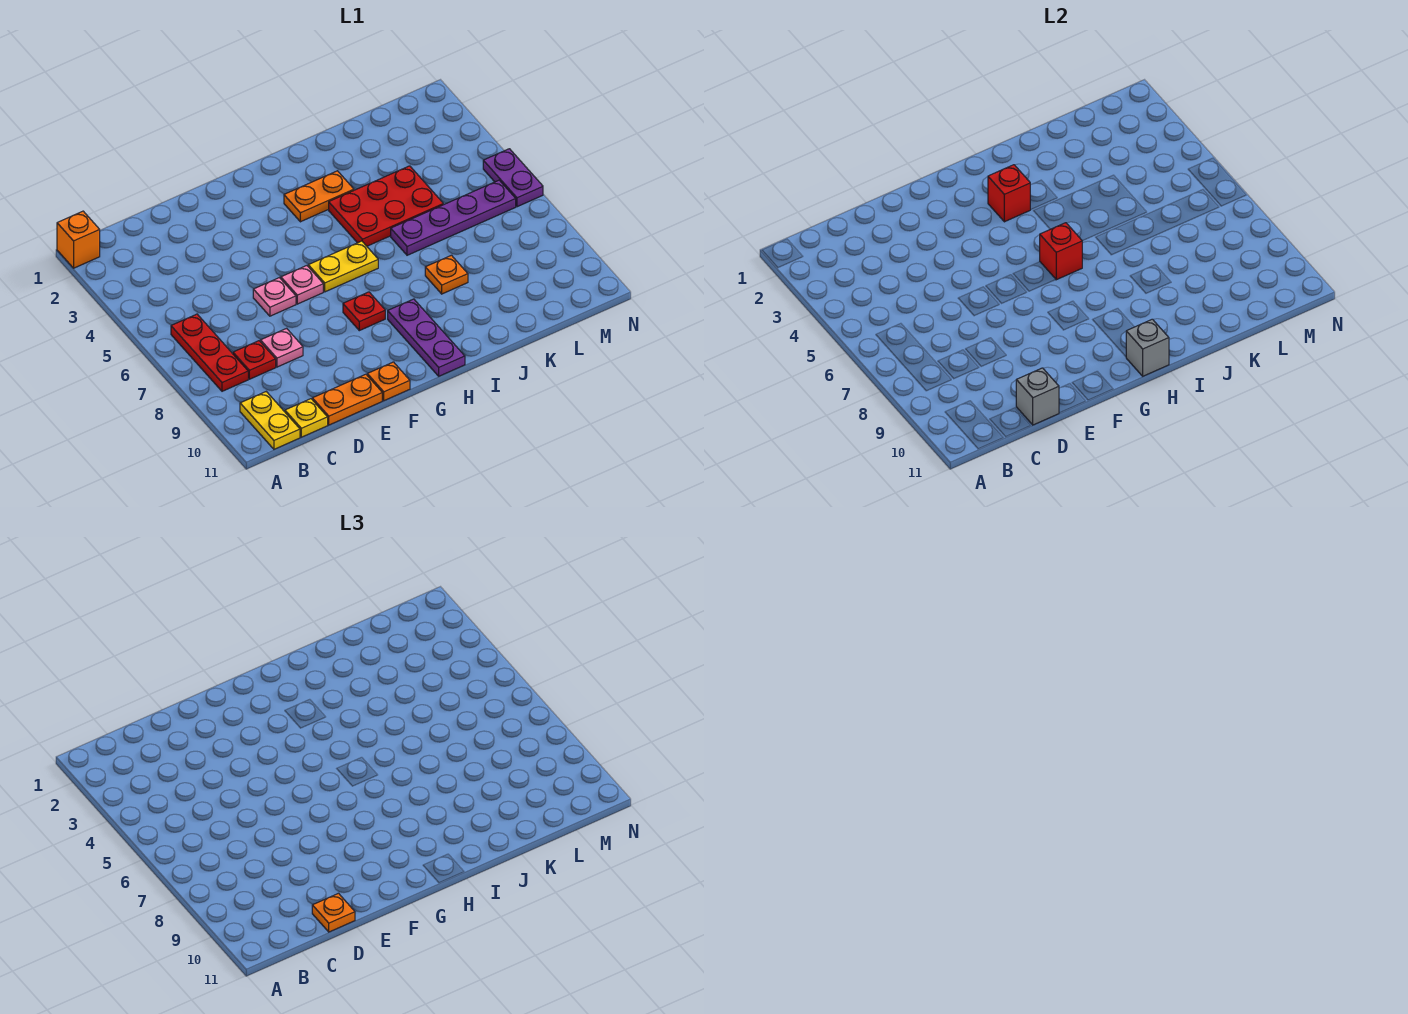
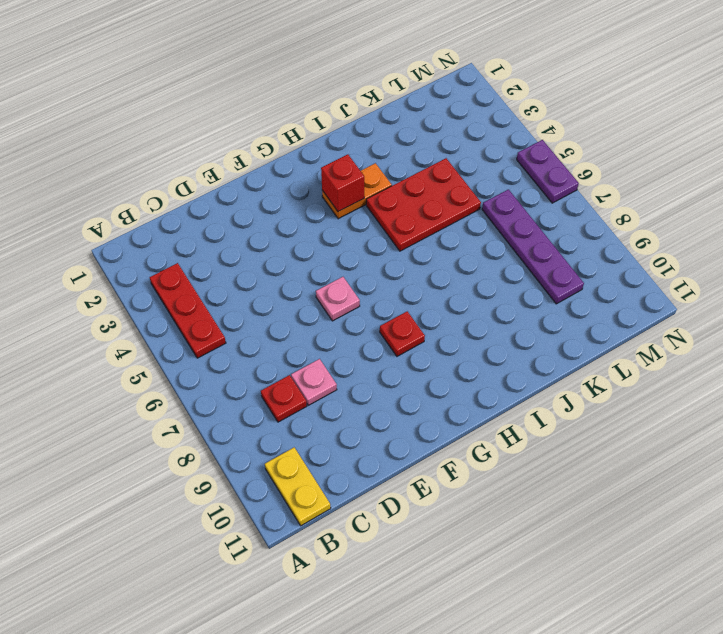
red plate B3:B5 level 1 -> red plate B6:B8 level 1
purple plate L6:L9 level 1 -> purple plate J6:M6 level 1
none -> orange brick A1 level 1
none -> yellow plate C11 level 1
none -> orange plate D11:E11 level 1

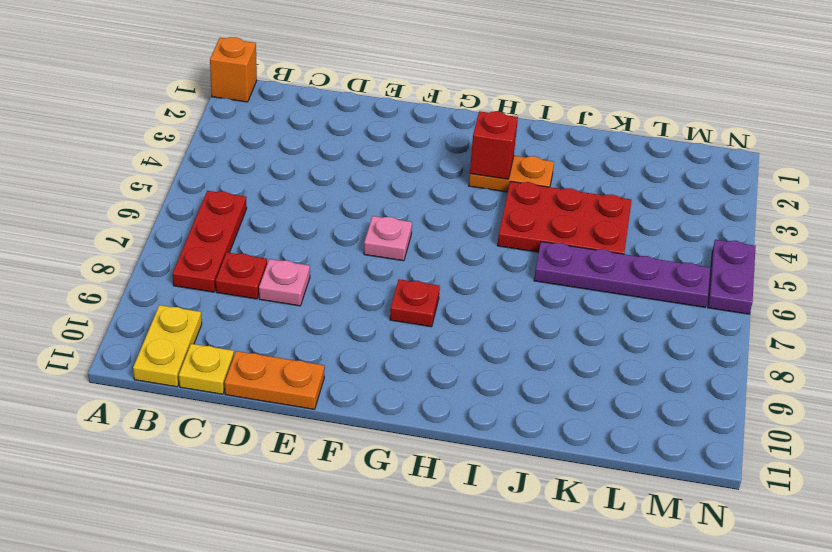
none -> pink plate E6 level 1
none -> orange plate F11 level 1
none -> yellow plate G6:H6 level 1

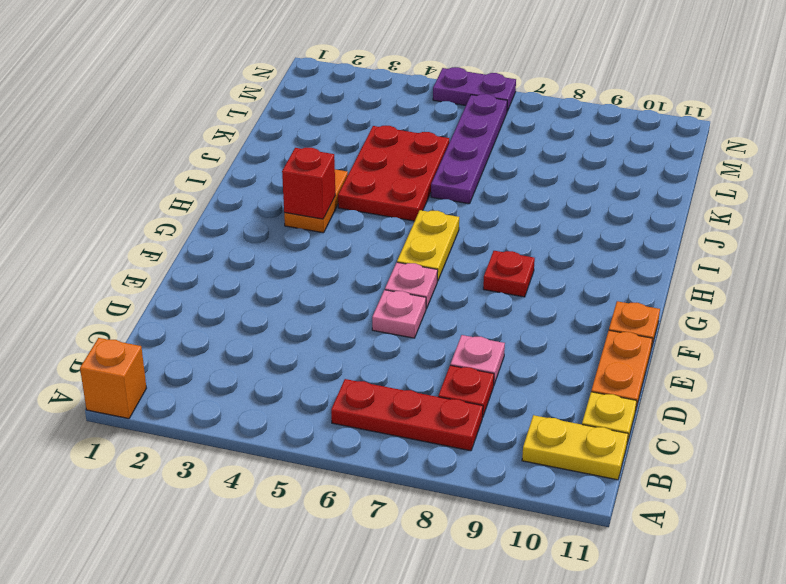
none -> purple plate H9:H11 level 1
none -> orange plate J8 level 1
none -> grey brick D11 level 2

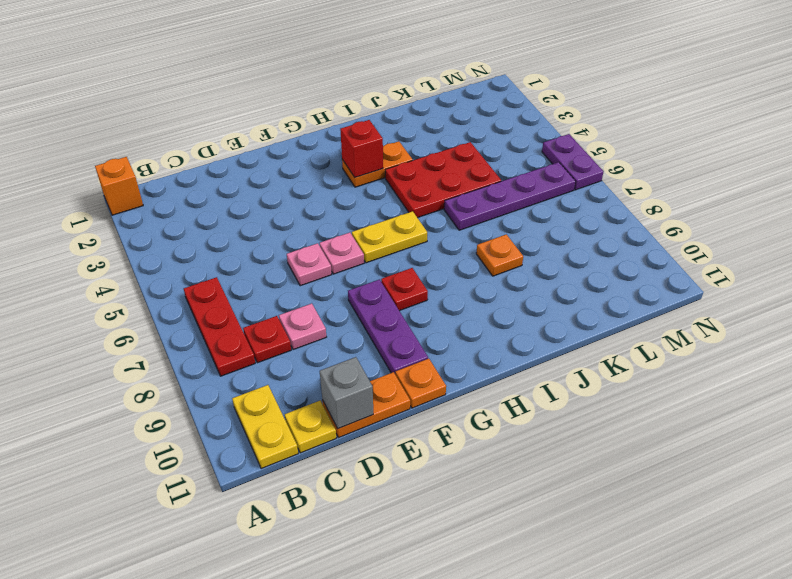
purple plate F8:F10 level 1 -> purple plate H9:H11 level 1
none -> red brick H6 level 2
none -> grey brick H11 level 2
none -> orange plate D11 level 3

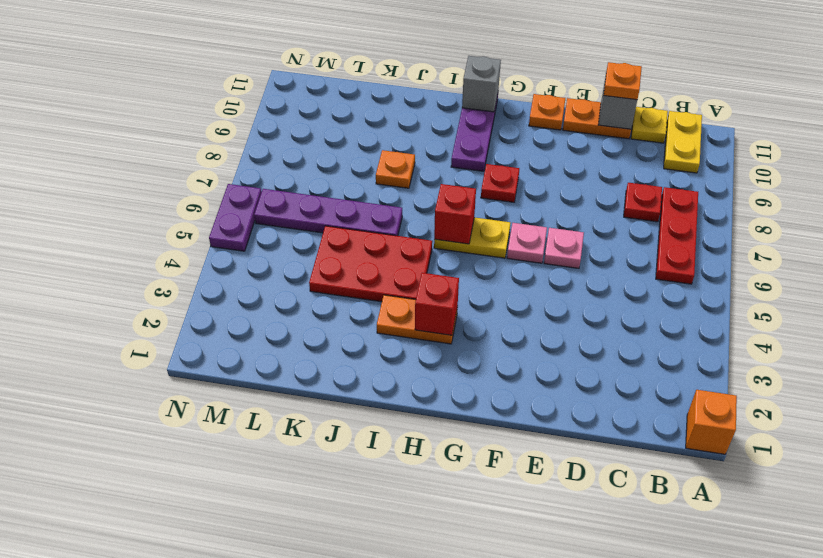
none -> pink plate D8 level 1

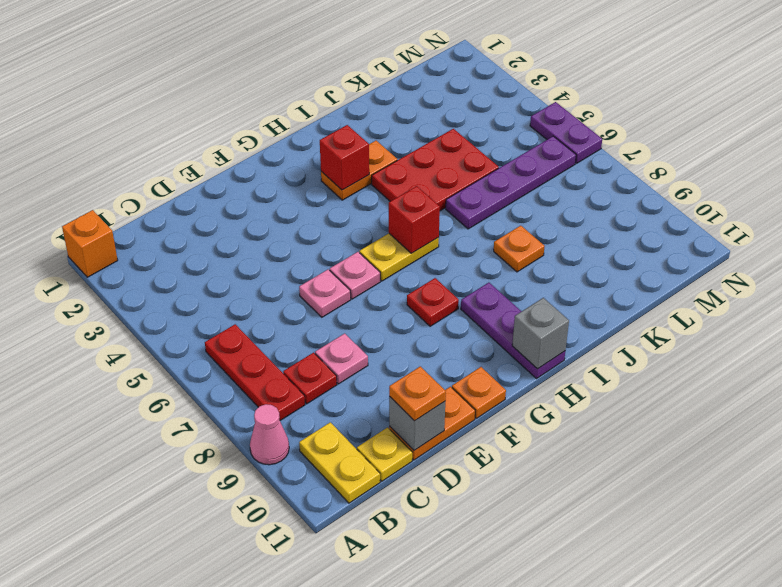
pink cone A9 level 1 -> none

